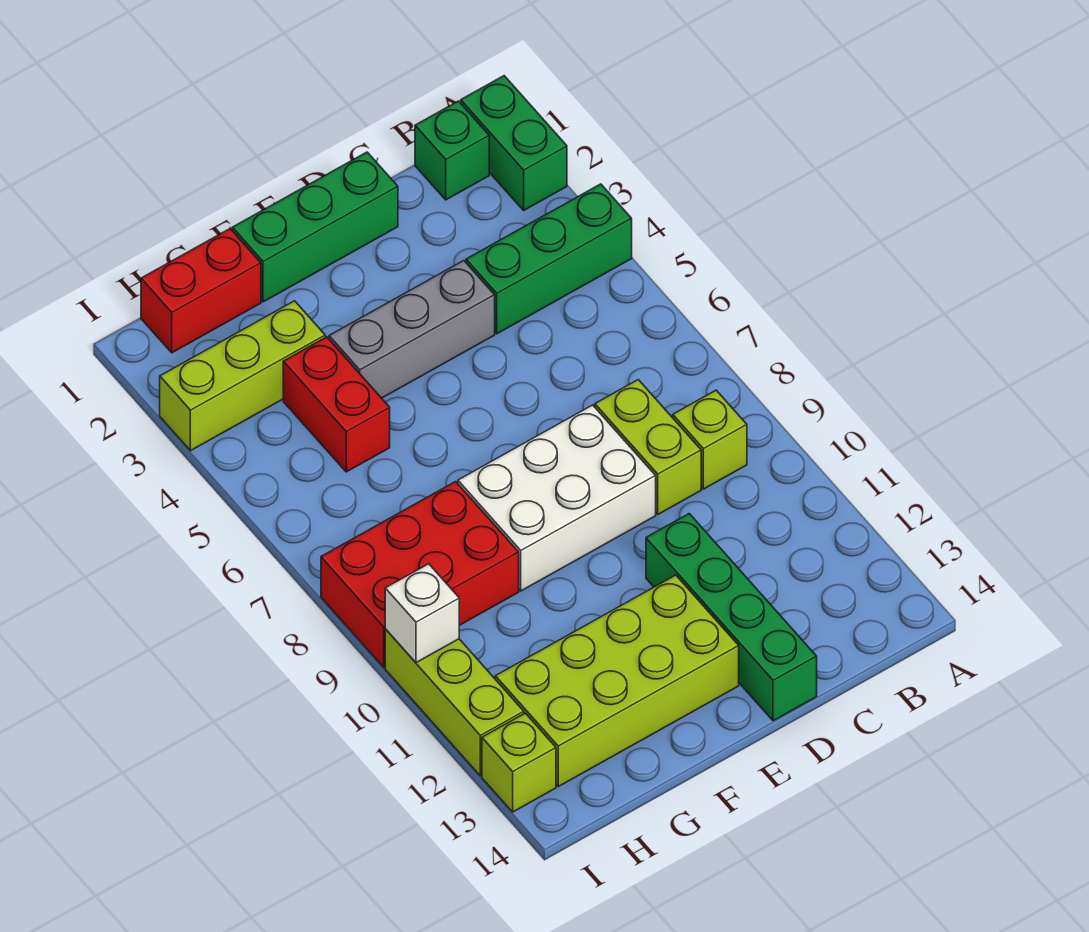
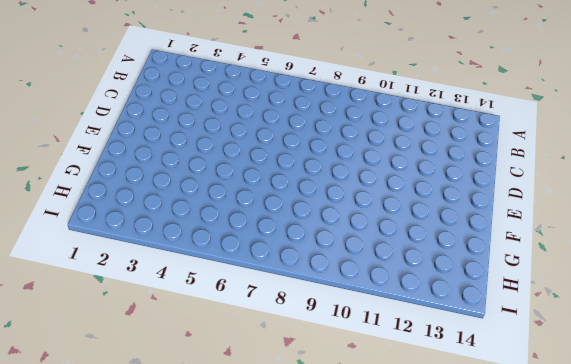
none -> green brick A1:A2 level 1
none -> green brick A4:C4 level 1
none -> green brick B1 level 1

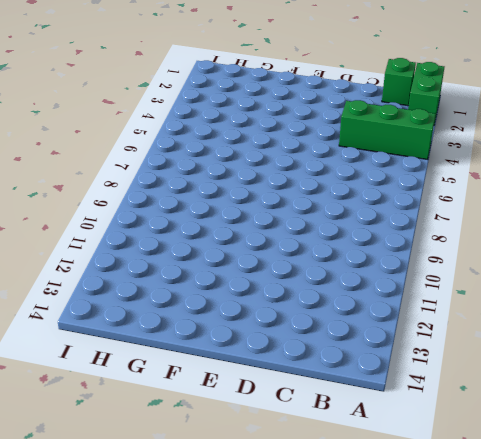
none -> lime brick B9 level 1
none -> lime brick C8:C9 level 1
none -> green brick D1:F1 level 1

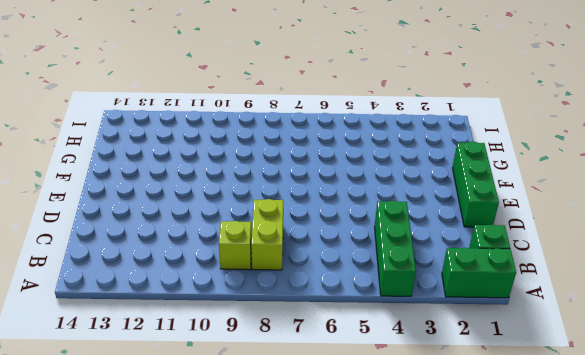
lime brick B8:C8 level 1 -> lime brick C8:C9 level 1
none -> grey brick D4:F4 level 1
none -> white brick D8:F9 level 1
none -> green brick D11:D14 level 1

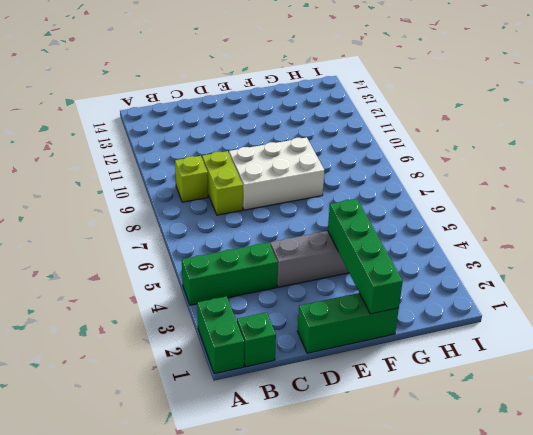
green brick F1:F4 level 2 -> green brick D11:D14 level 1
none -> lime brick E12:H13 level 1
none -> red brick G1:H1 level 1
none -> lime brick G3:I3 level 1

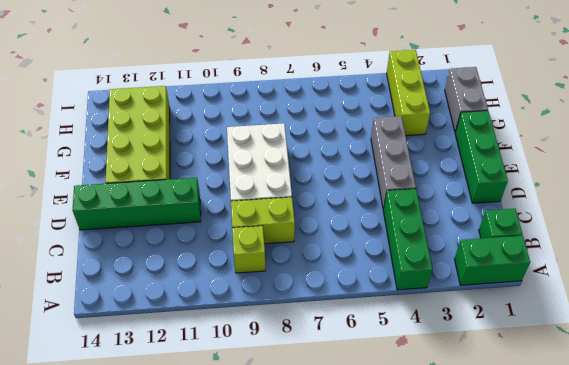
grey brick G1:H1 level 1 -> red brick G1:H1 level 1
none -> red brick G4:G5 level 1
none -> red brick G8:I9 level 1
none -> lime brick I10:I12 level 1

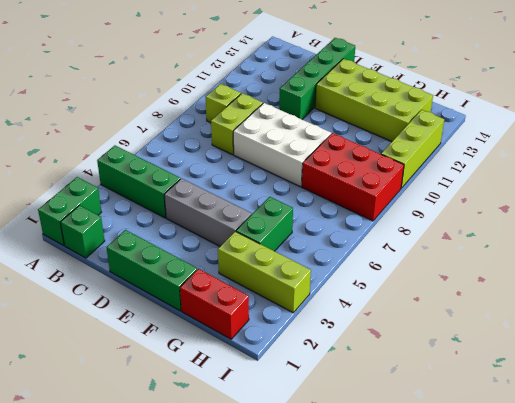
green brick G4:G5 level 1 -> red brick G4:G5 level 1
none -> lime brick I13 level 1
none -> white brick I10 level 2

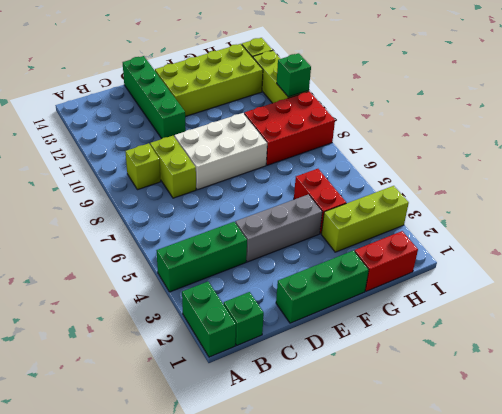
green brick I10 level 2 -> white brick I10 level 2

